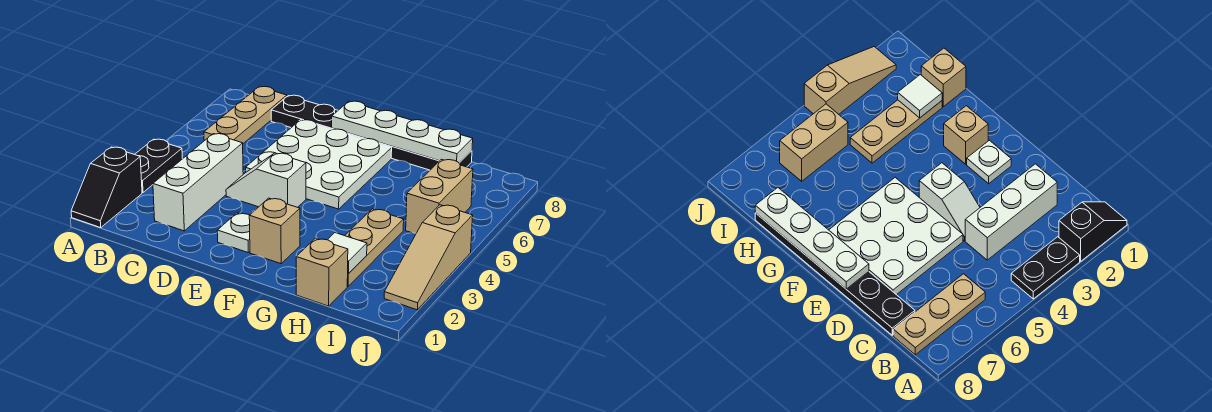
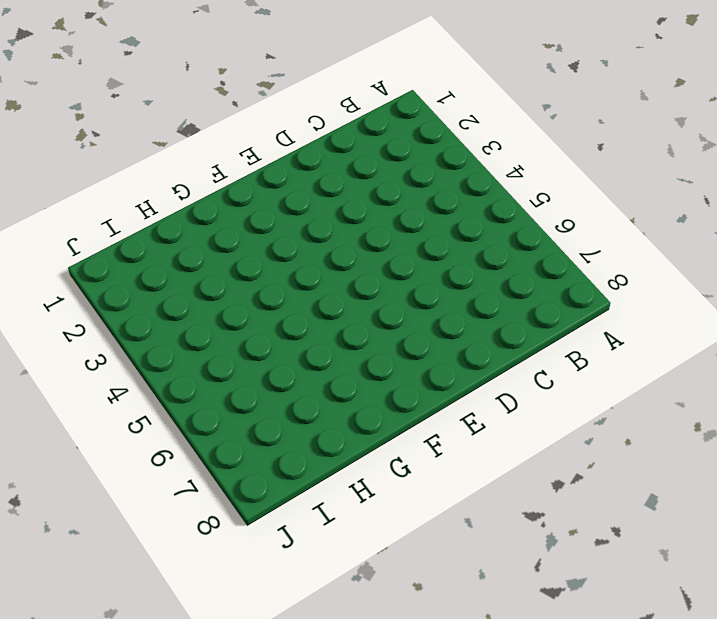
none -> black slope A1:A2 level 1 top 2
none -> black plate A3:A4 level 1
none -> tan plate B6:B8 level 1

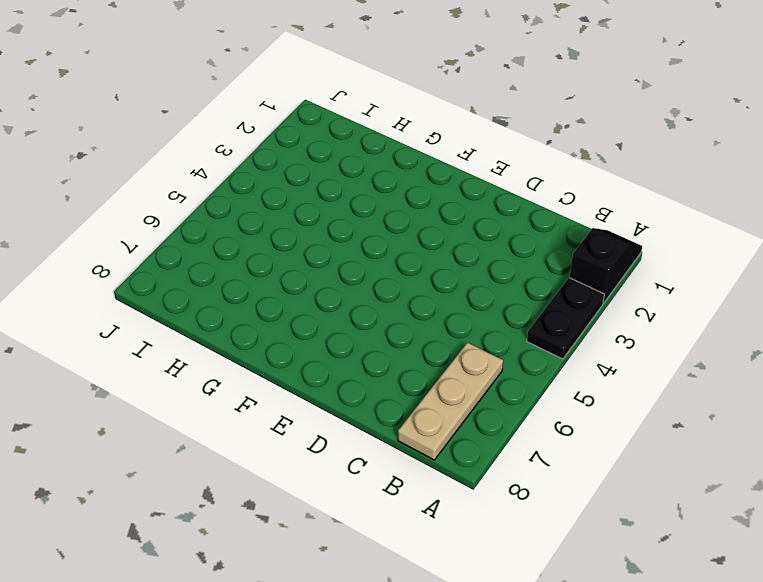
none -> white brick C2:C4 level 1
none -> black plate C8:H8 level 1
none -> white slope D4:E4 level 1 top E

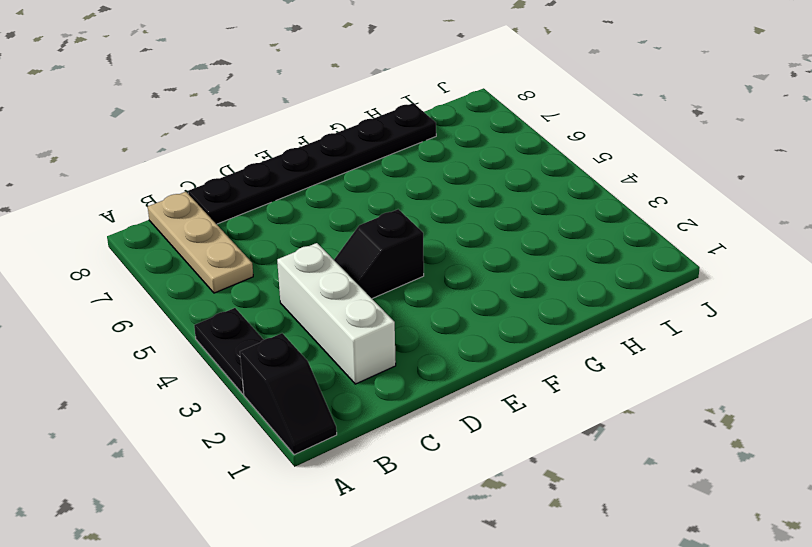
black slope D4:E4 level 1 top E -> white slope D4:E4 level 1 top E
none -> white plate D5:F7 level 1
none -> white plate E2 level 1
none -> tan brick F2 level 1

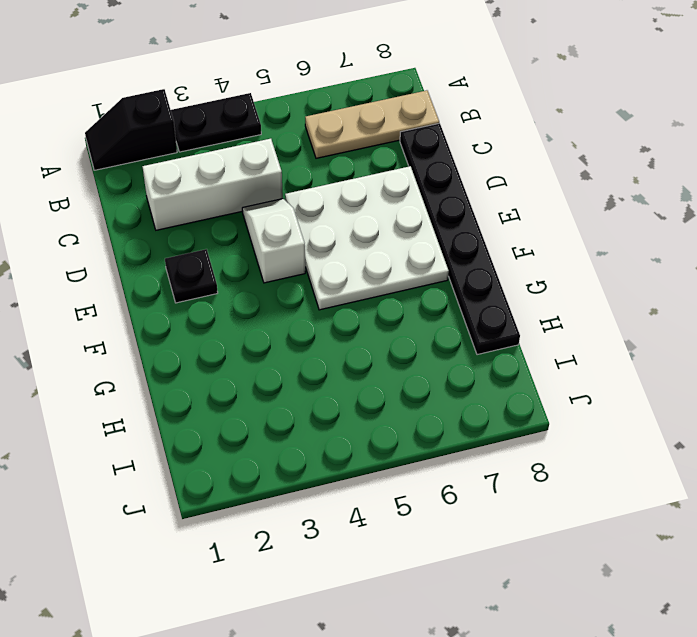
black plate E2 level 1 -> white plate E2 level 1
none -> tan brick F2 level 1
none -> tan brick H1 level 1
none -> tan plate H2:H4 level 1

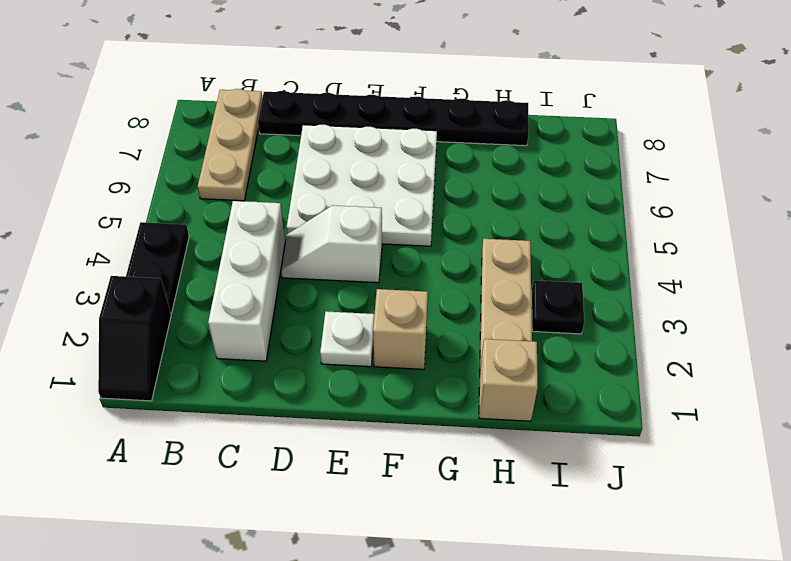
black plate I3 level 1 -> none
none -> tan brick I5:I6 level 1
none -> tan slope J2:J4 level 1 top 4
none -> white plate E8:H8 level 2

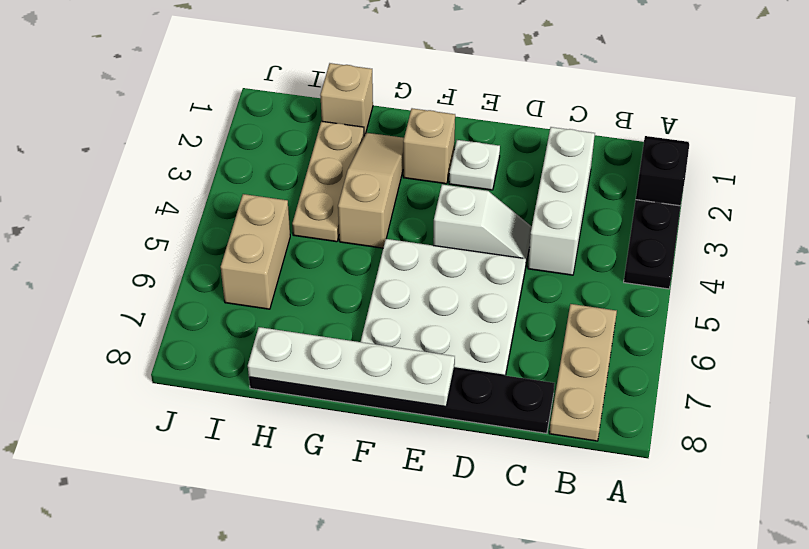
tan slope G2:G4 level 1 top 4 -> tan slope J2:J4 level 1 top 4
none -> white tile H2 level 2

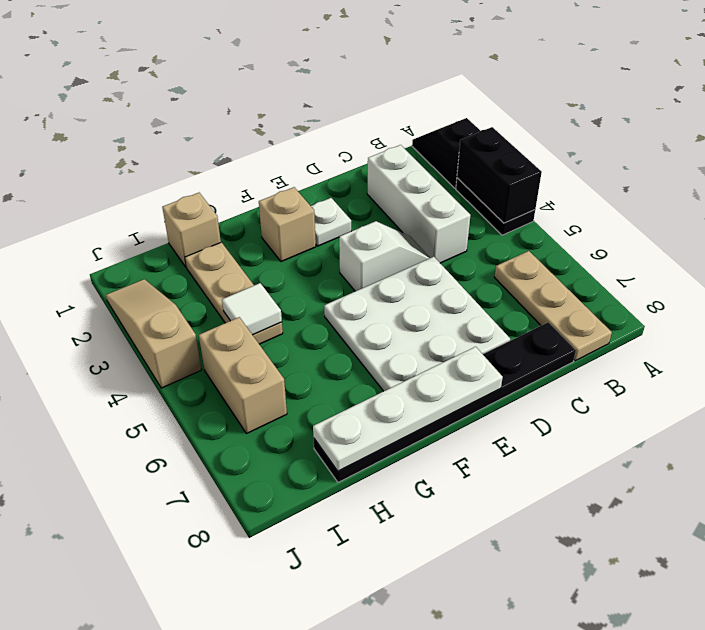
black brick A3:A4 level 2 -> none
white tile H4 level 2 -> white tile H2 level 2

